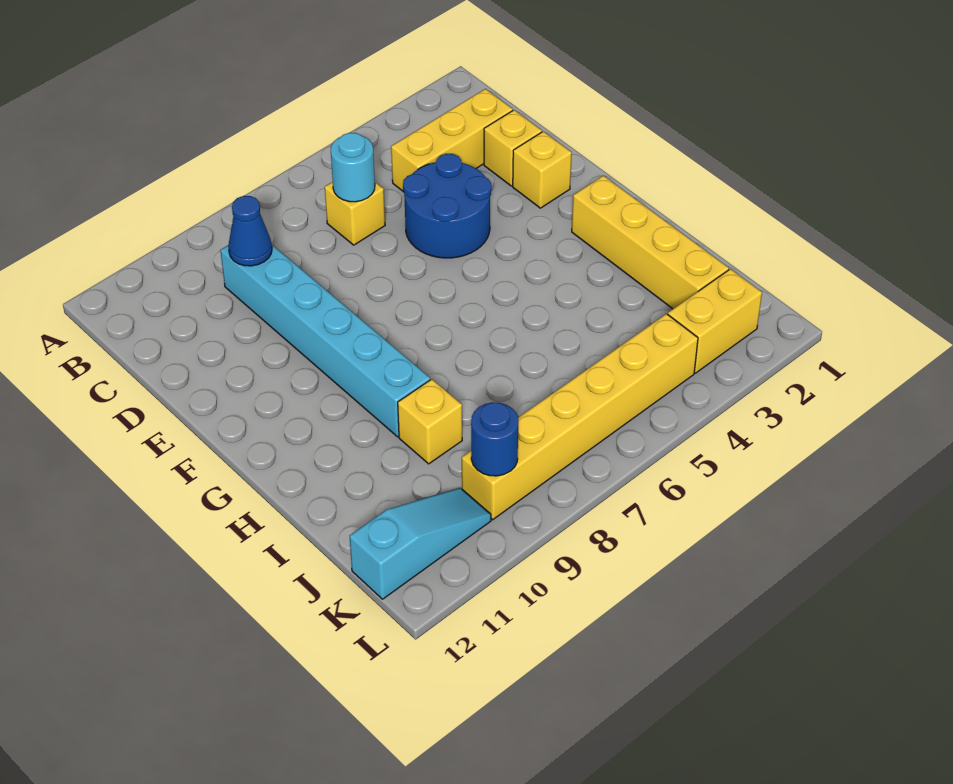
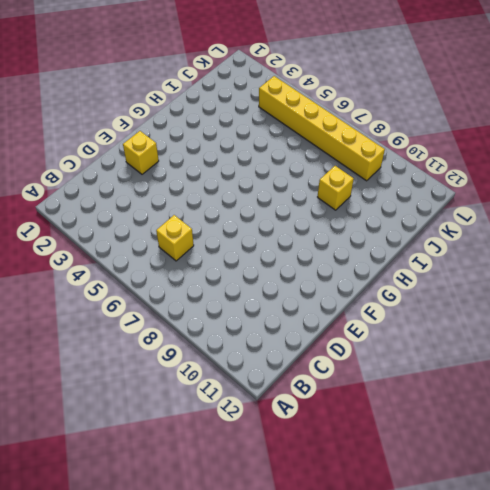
none -> yellow brick C2:C4 level 1
none -> cyan brick C9:H9 level 1
none -> yellow brick D2 level 1

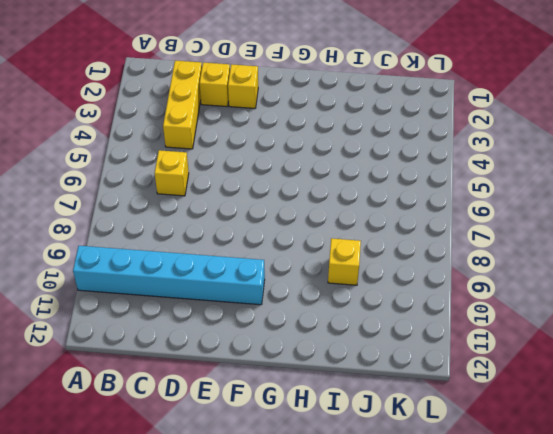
cyan brick A10:F10 level 1 -> cyan brick C9:H9 level 1
none -> blue round brick D4:E5 level 1
none -> yellow brick G2:J2 level 1
none -> yellow brick K2:K3 level 1

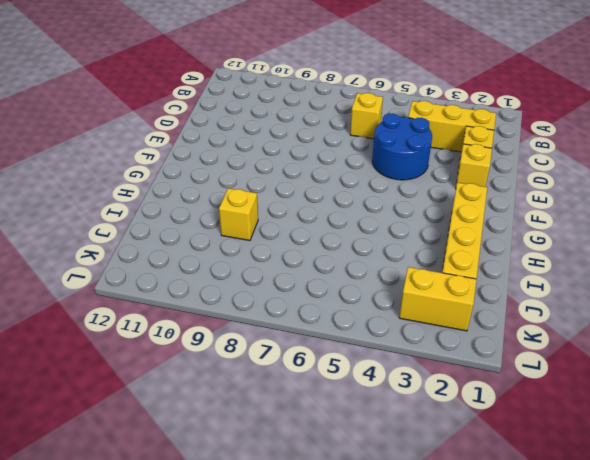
none -> cyan brick C9:H9 level 1
none -> yellow brick K4:K9 level 1
none -> cyan slope K10:K12 level 1 top 12

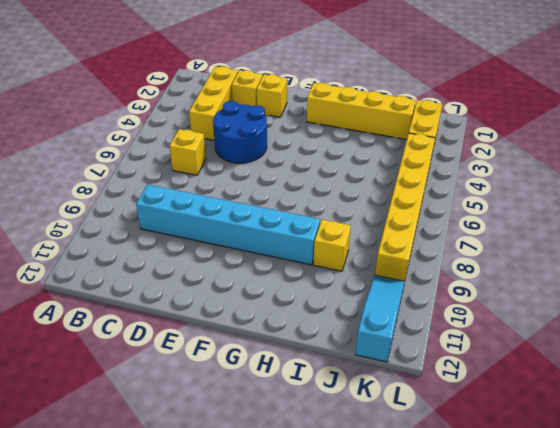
none -> cyan round brick C6 level 2
none -> blue cone C9 level 2
none -> blue round brick K9 level 2

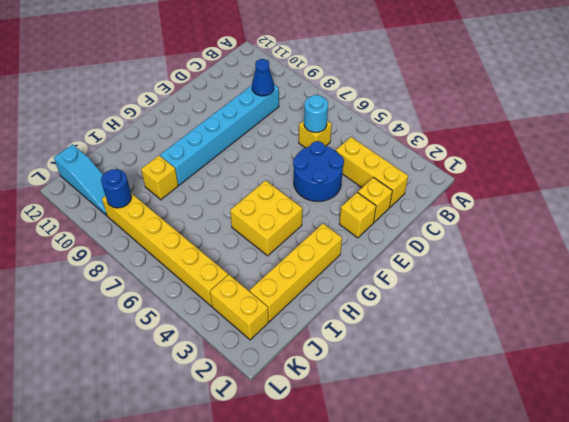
yellow brick G4:H5 level 1 -> none

